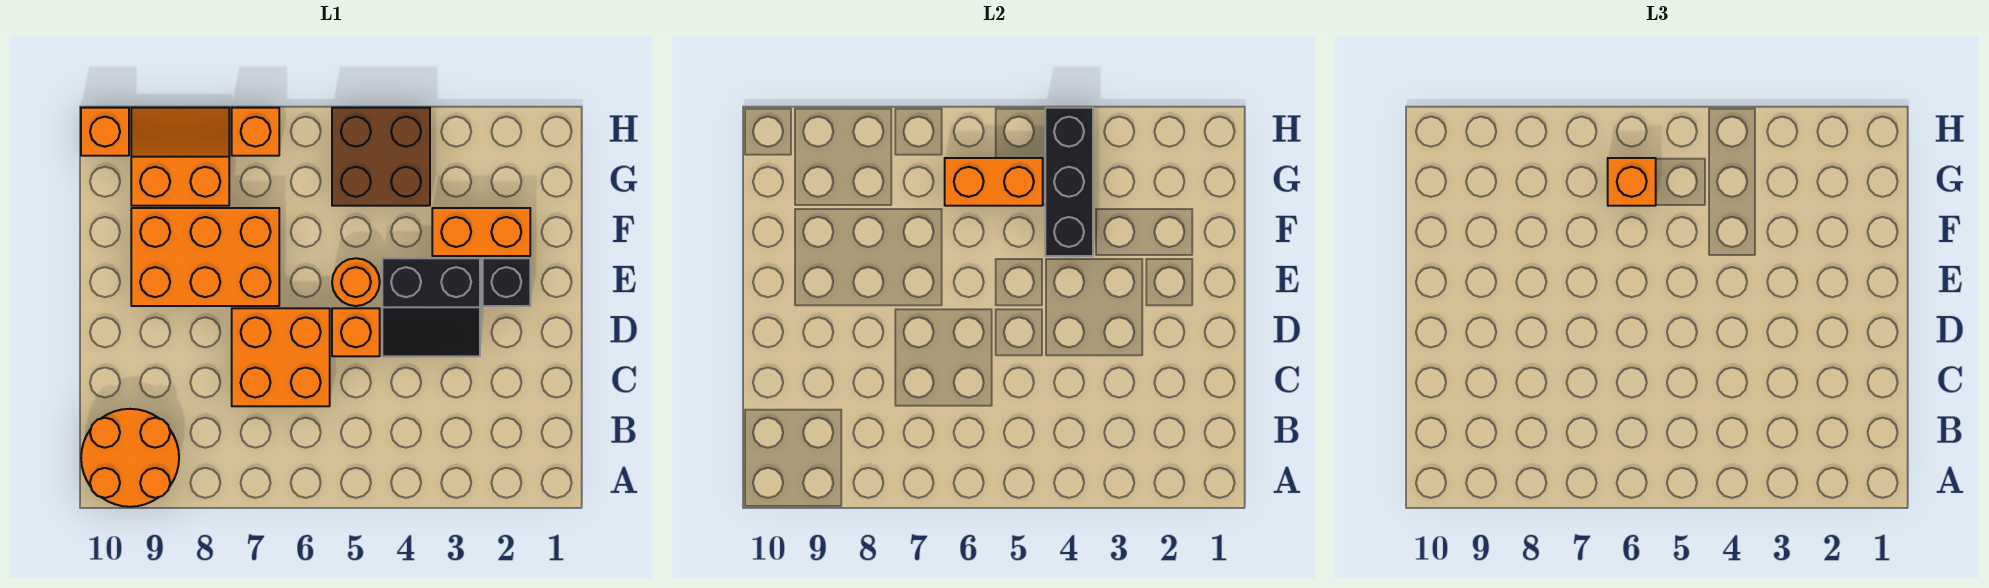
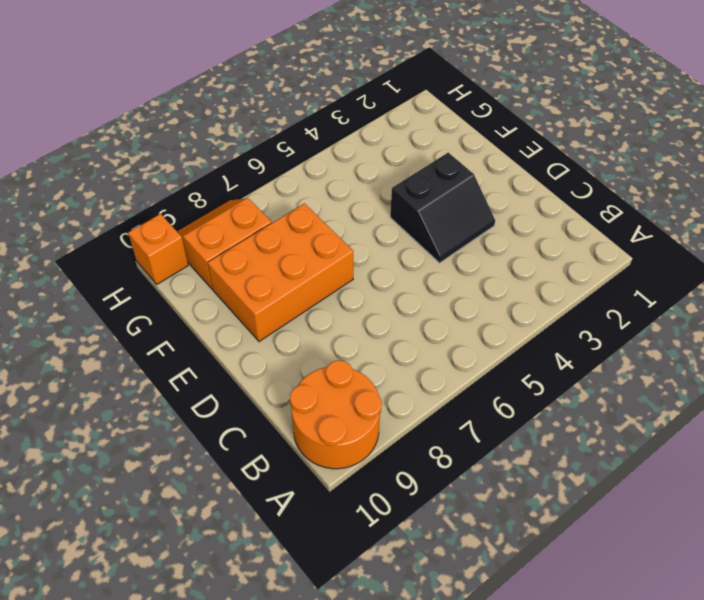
none -> orange brick C6:D7 level 1
none -> orange brick D5 level 1
none -> black brick E2 level 1

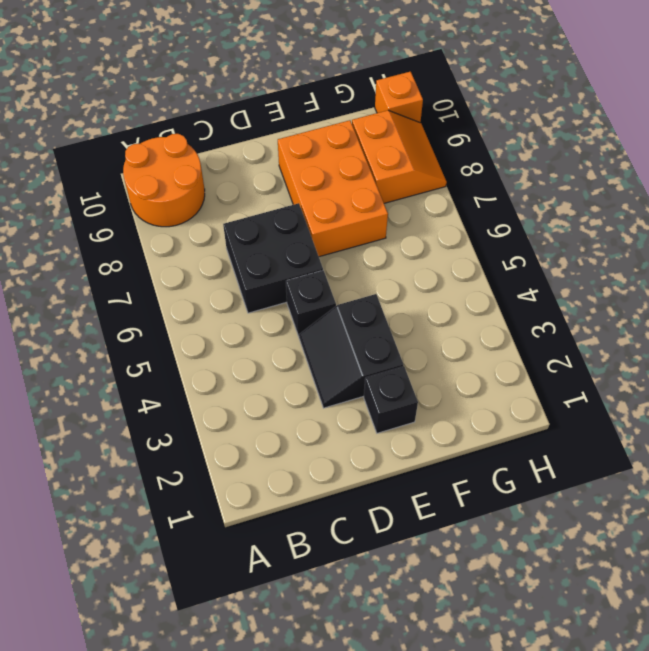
black brick C6:D7 level 1 -> orange brick C6:D7 level 1
black brick D5 level 1 -> orange brick D5 level 1
none -> orange round brick E5 level 1
none -> orange brick F2:F3 level 1
none -> brown brick G4:H5 level 1

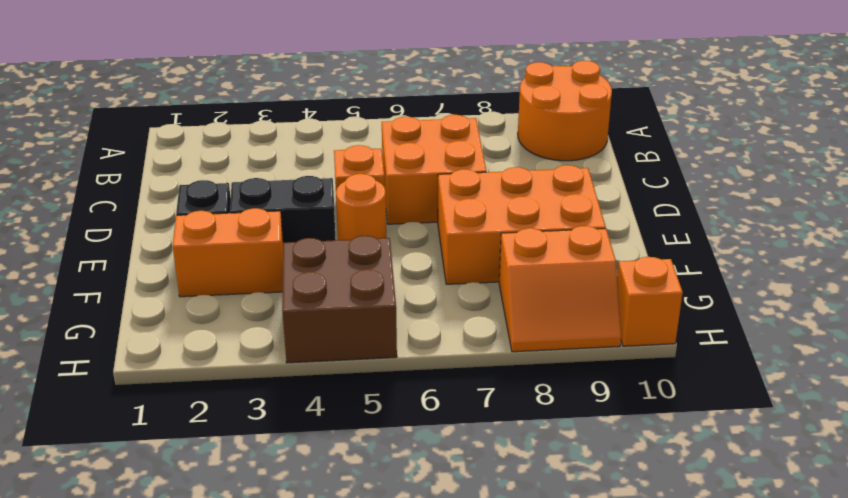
none -> orange brick H7 level 1
none -> black brick F4:H4 level 2
none -> orange brick G5:G6 level 2

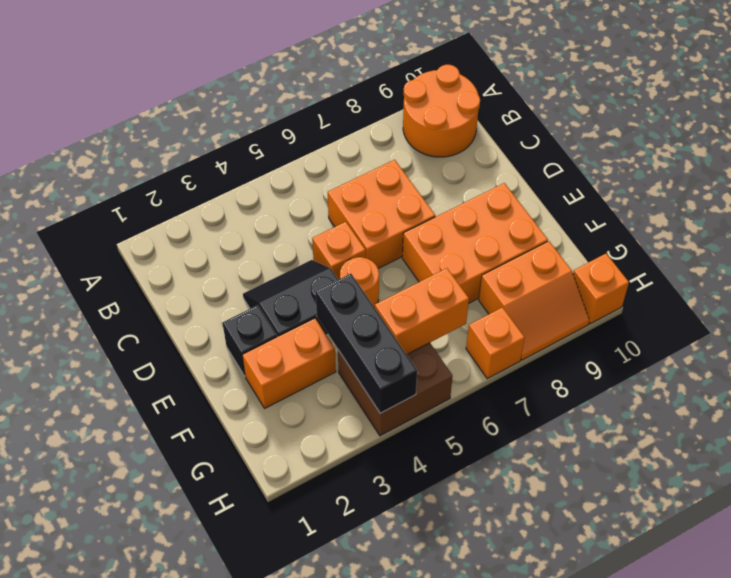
none -> orange brick G6 level 3

